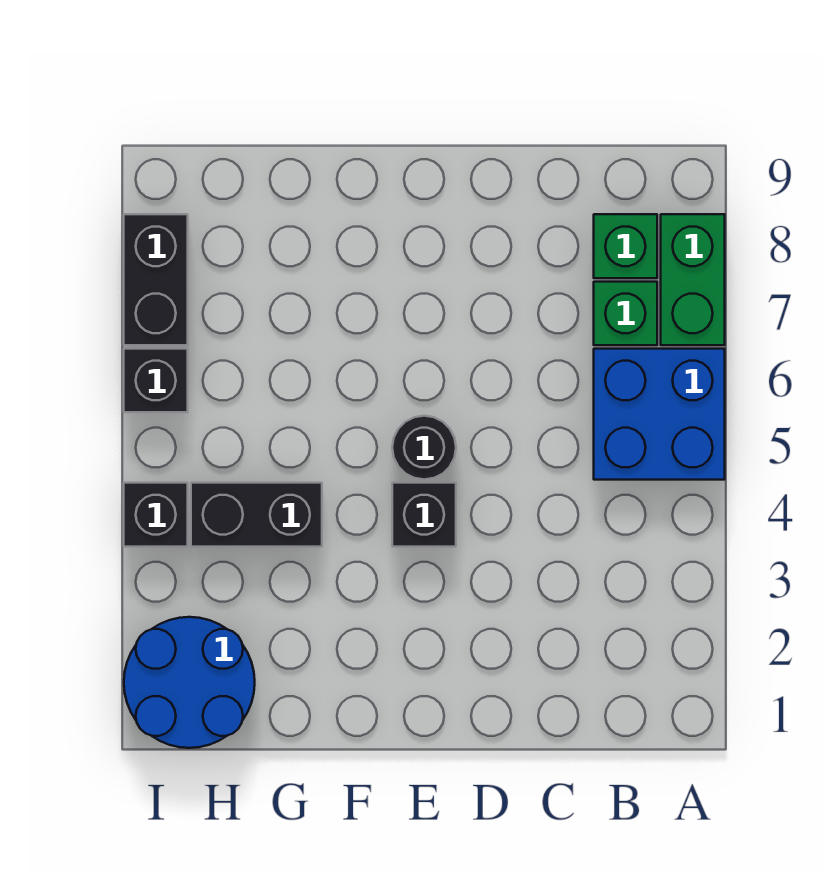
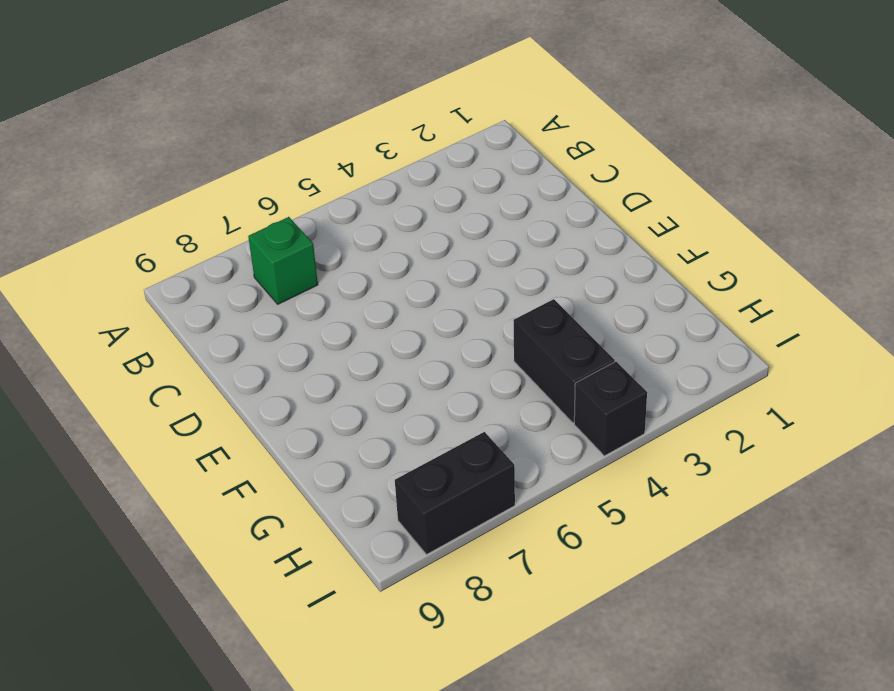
none -> blue brick A5:B6 level 1
none -> green brick A7:A8 level 1

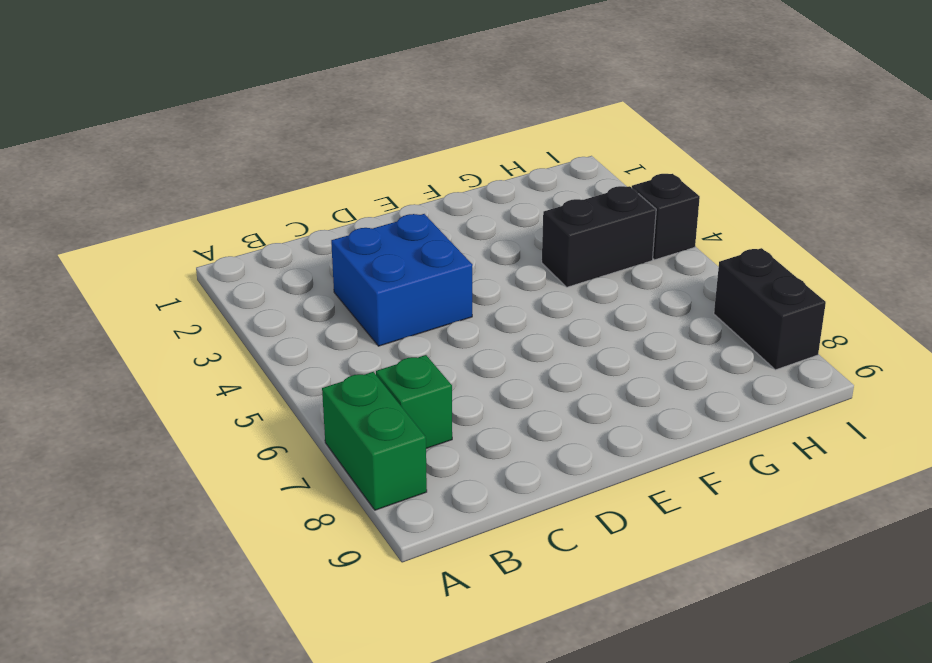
blue brick C3:D4 level 1 -> blue brick A5:B6 level 1
none -> green brick B8 level 1
none -> black brick E4 level 1

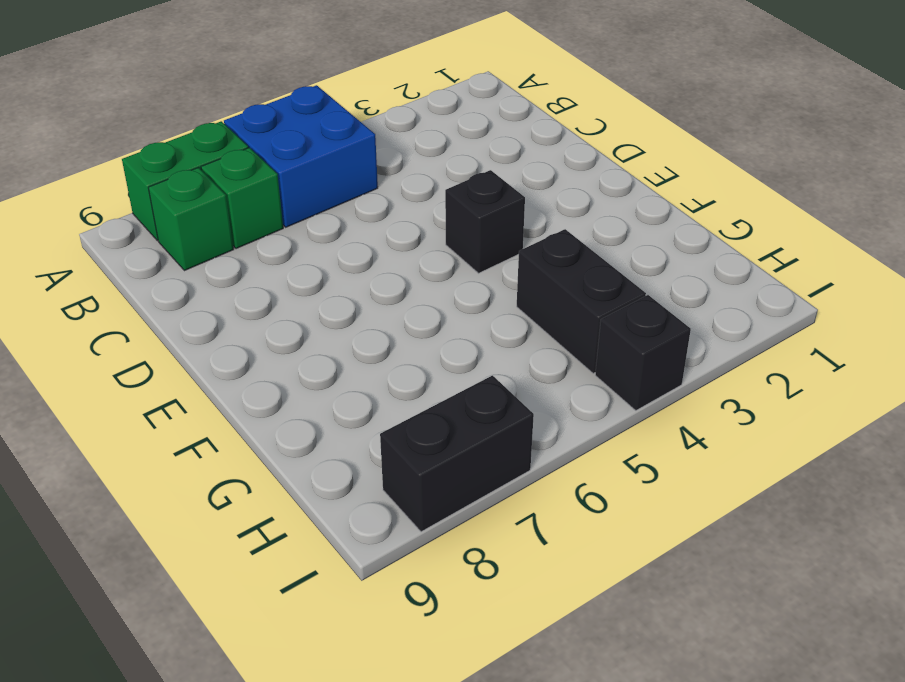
none -> black round brick E5 level 1
none -> blue round brick H1:I2 level 1

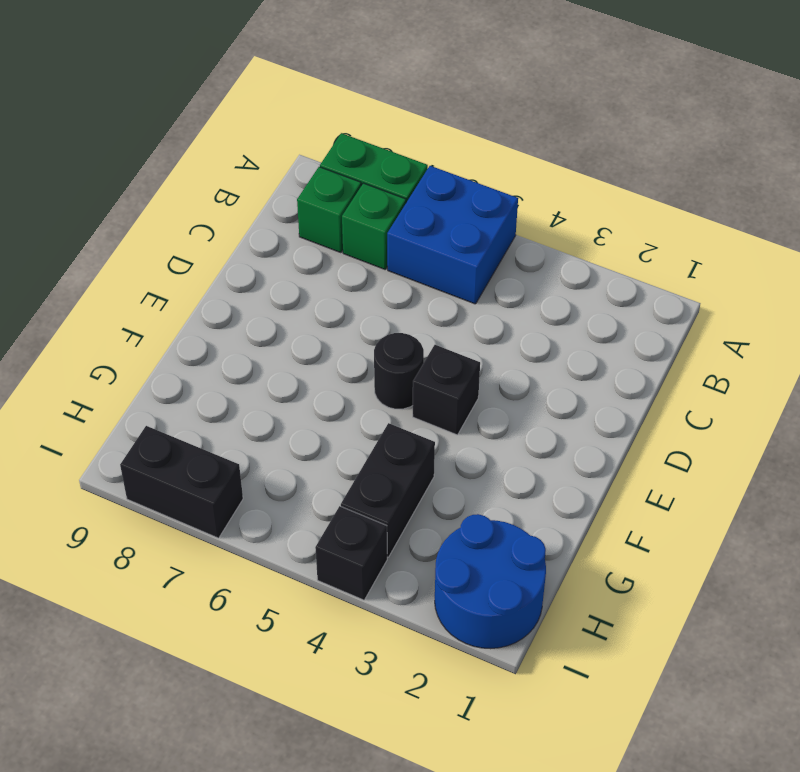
none -> black brick I6 level 1

